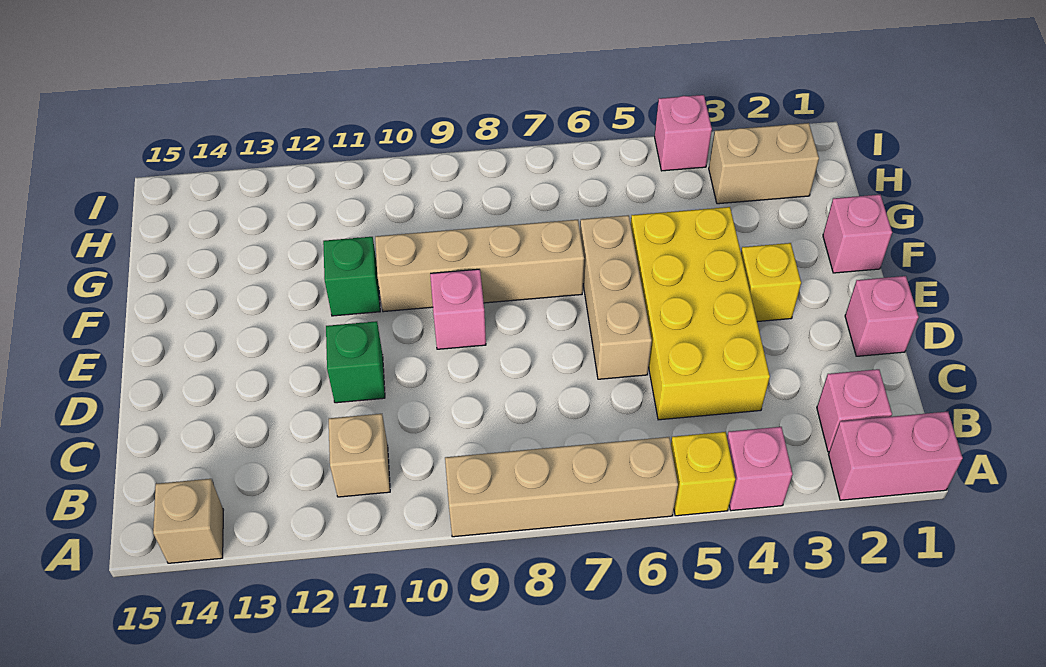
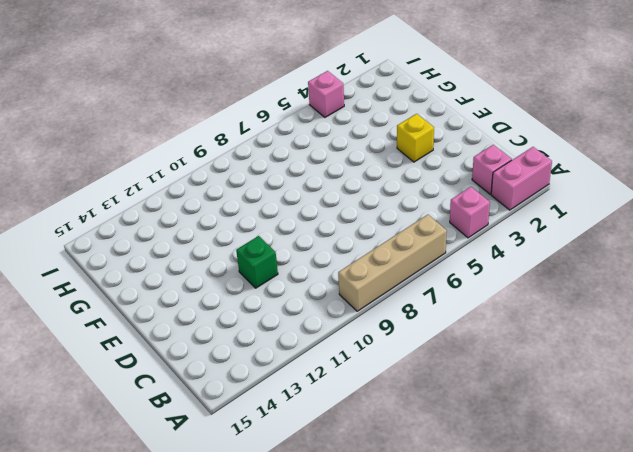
none -> yellow brick A5 level 1
none -> tan brick A14 level 1
none -> tan brick B11 level 1

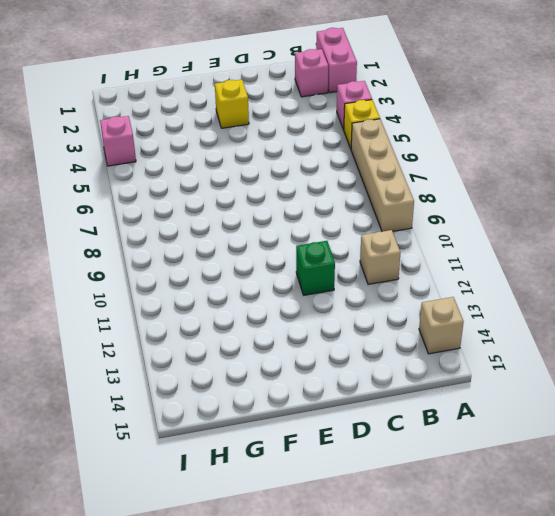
none -> yellow brick C4:F5 level 1
none -> pink brick D1 level 1
none -> tan brick D6:F6 level 1

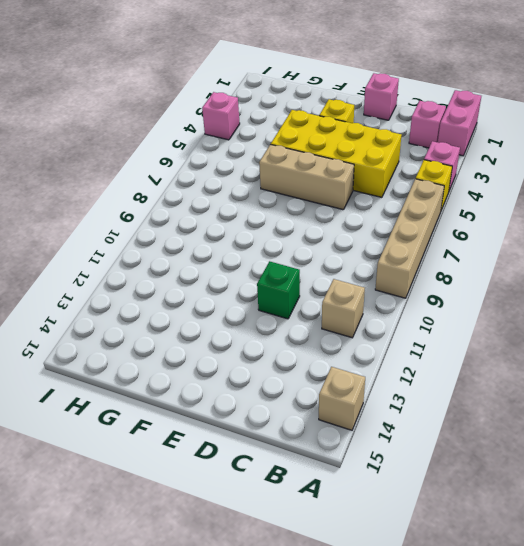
none -> pink brick E9 level 1
none -> pink brick F1 level 1
none -> tan brick F7:F10 level 1

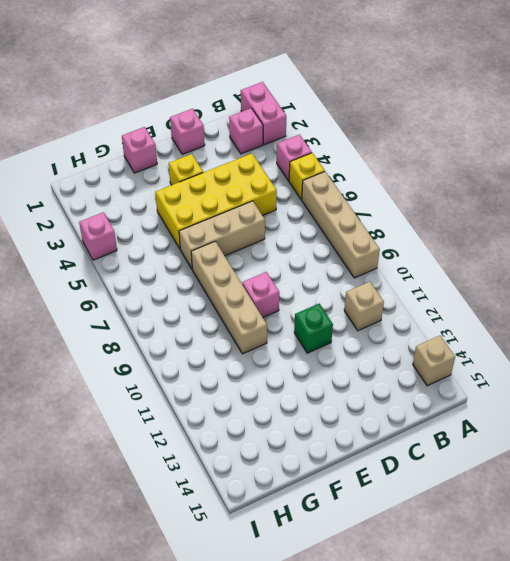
none -> green brick F11 level 1
none -> tan brick H2:H3 level 1

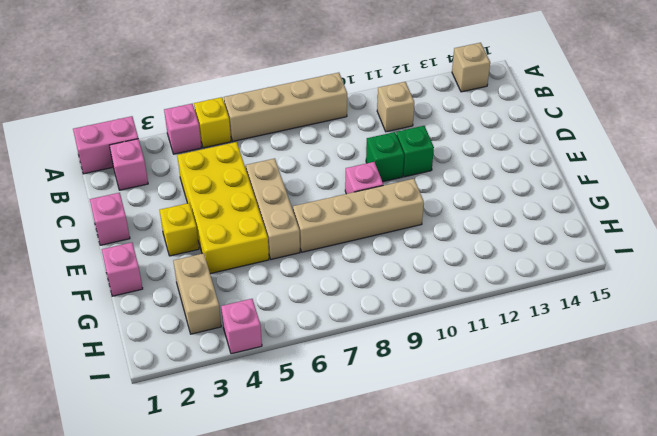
green brick D10 level 1 -> green brick F11 level 1
tan brick G3:H3 level 1 -> tan brick H2:H3 level 1

